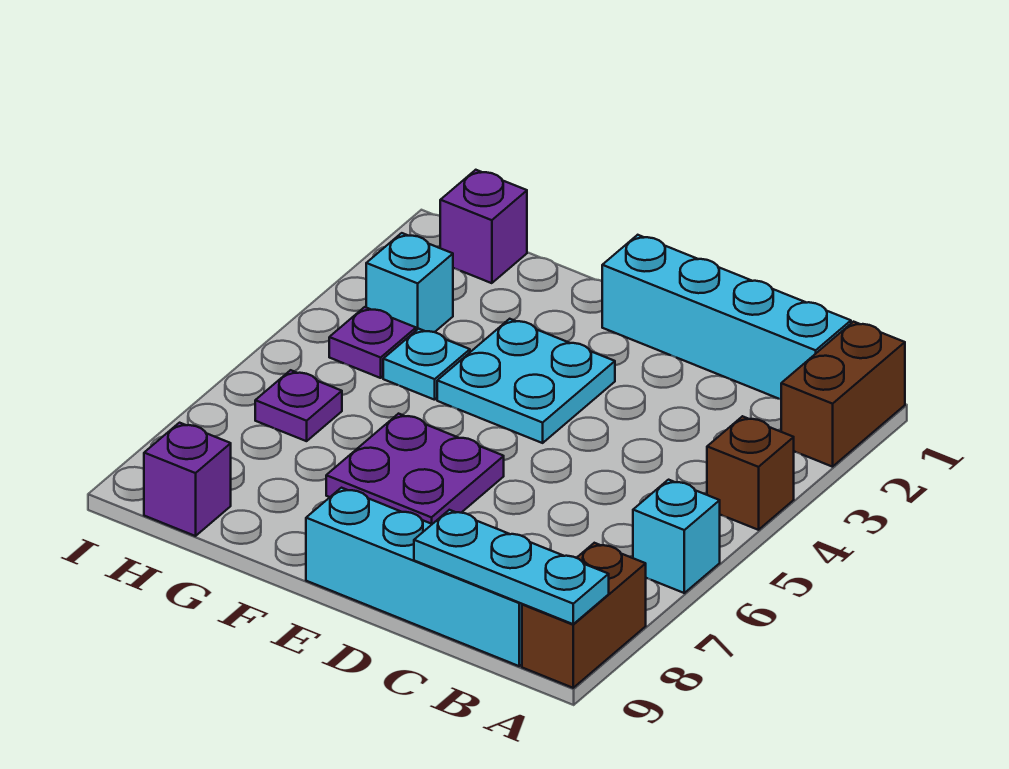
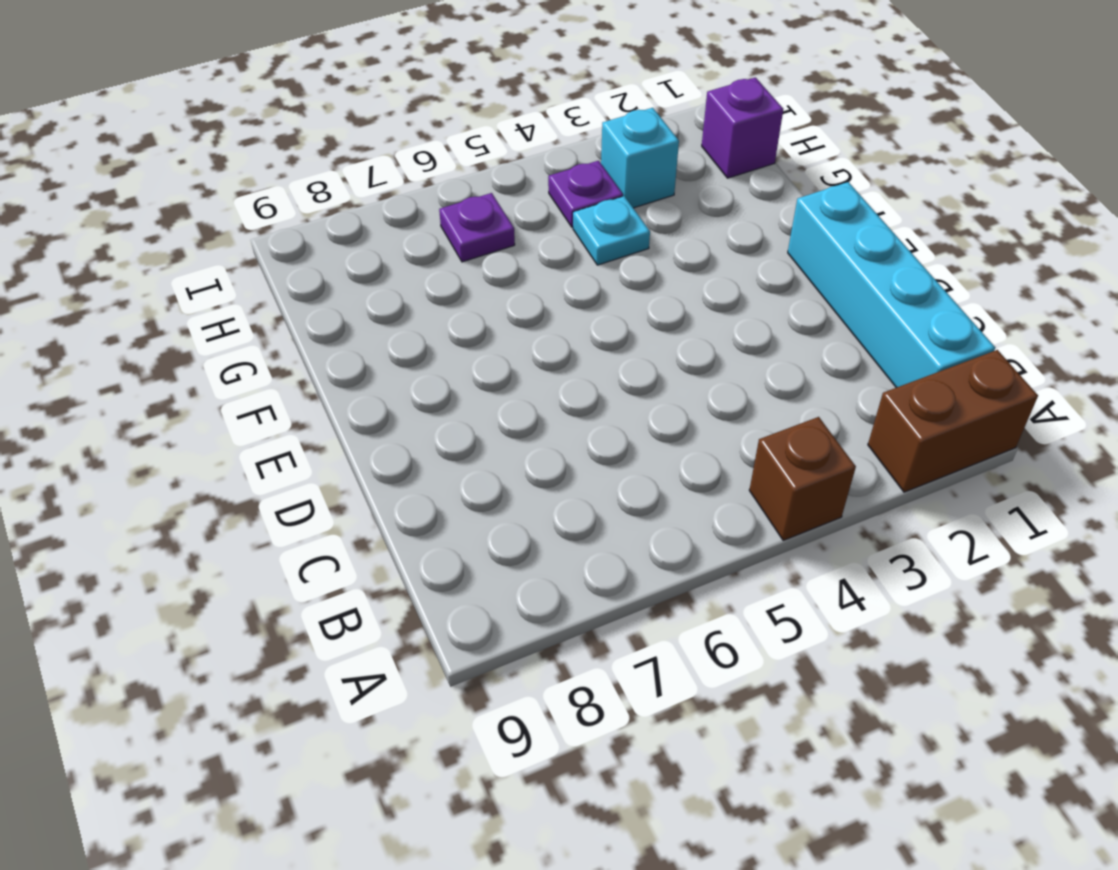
none -> cyan brick A6 level 1
none -> brown brick A8:A9 level 1
none -> cyan brick B9:E9 level 1

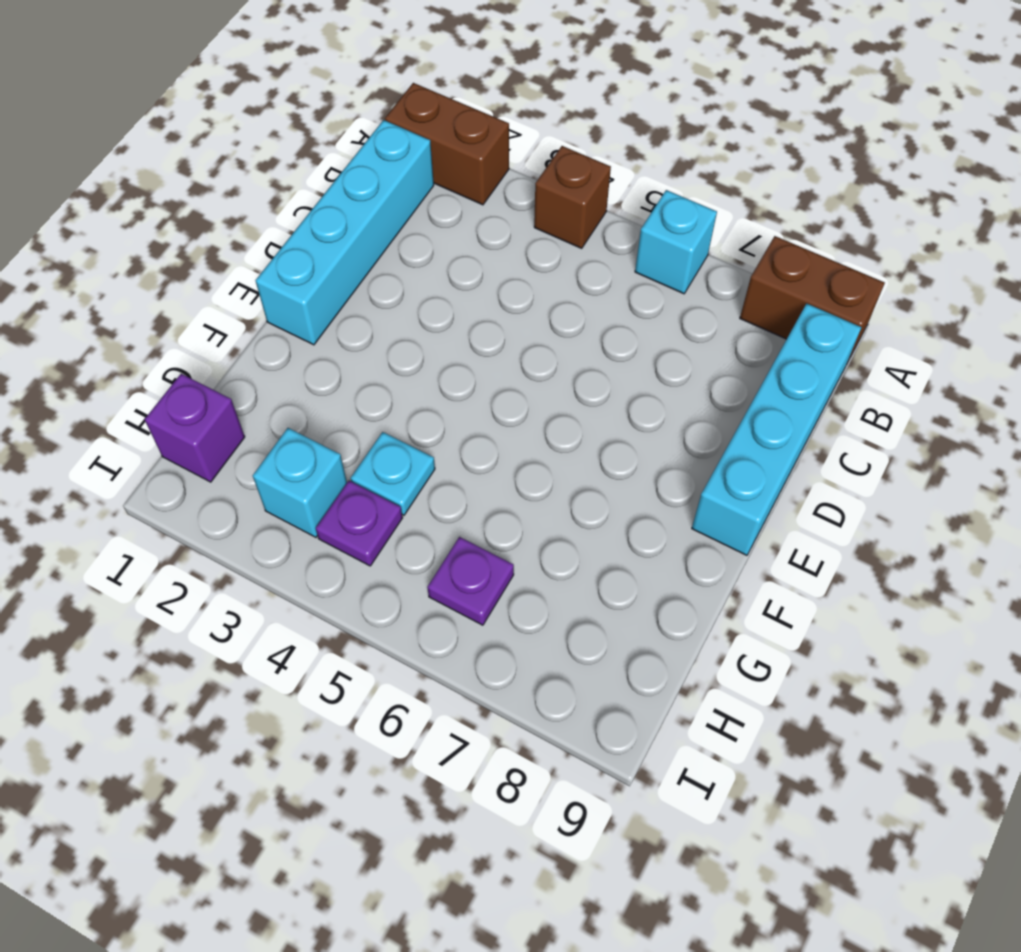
none -> cyan plate E3:F4 level 1
none -> purple plate E6:F7 level 1
none -> purple brick H9 level 1

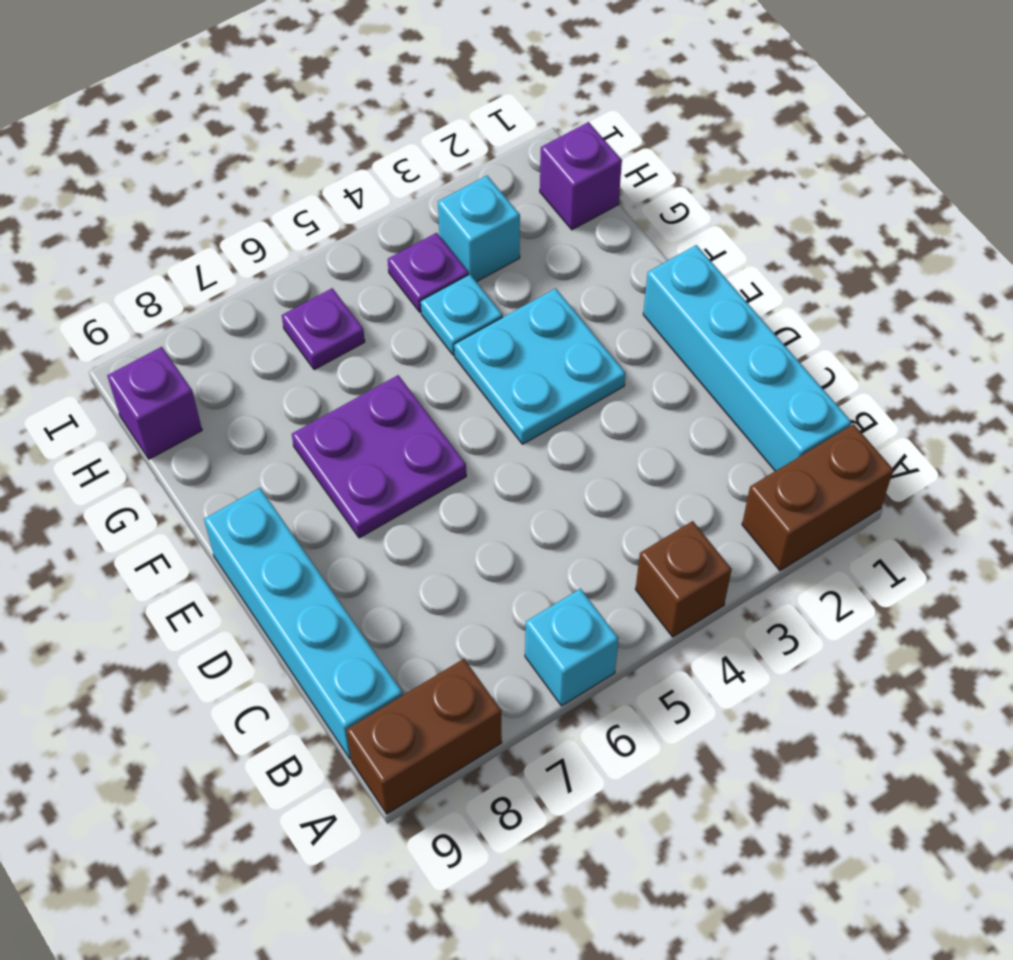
none -> cyan plate A9:C9 level 2

